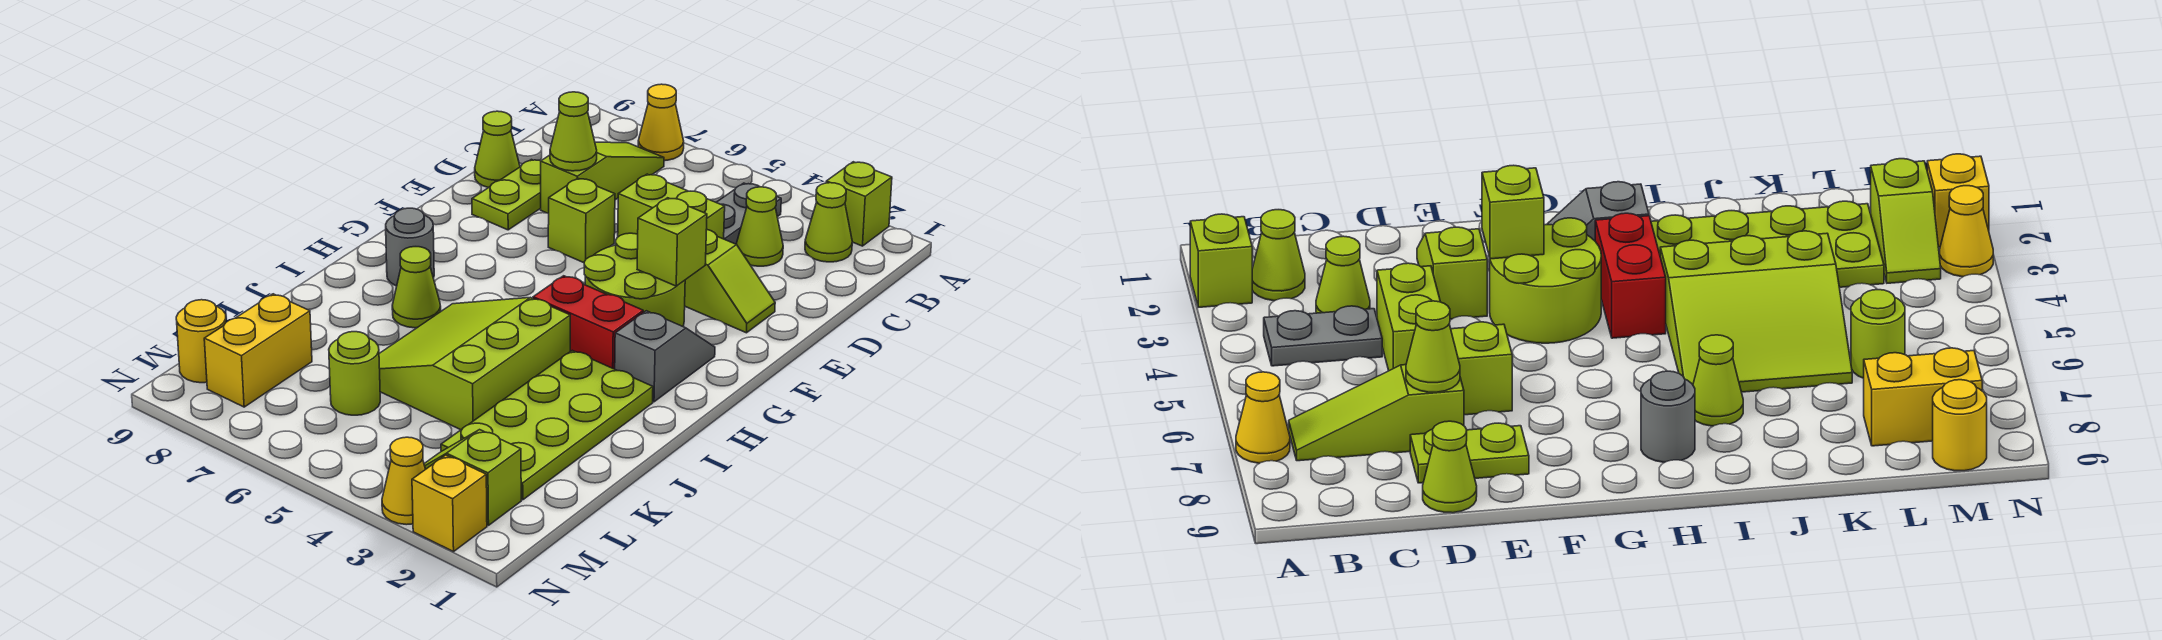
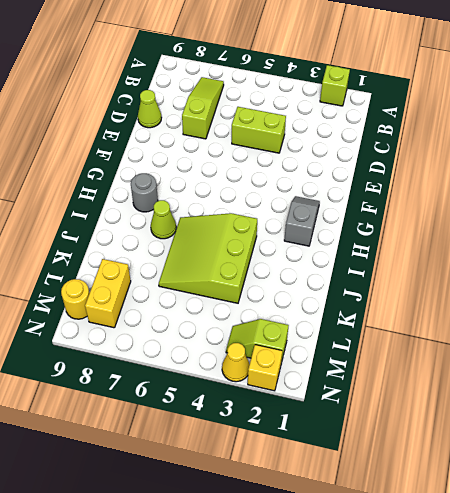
none -> yellow cone A7 level 1
none -> lime cone B2 level 1
none -> grey plate B4:C4 level 1

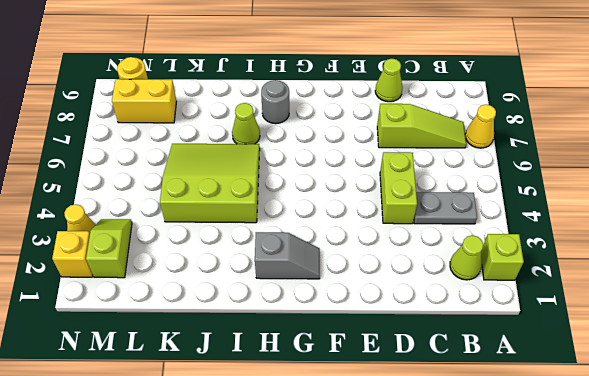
none -> lime cone C3 level 1
none -> lime plate D8:E8 level 1
none -> lime slope E2:E3 level 1 top 3

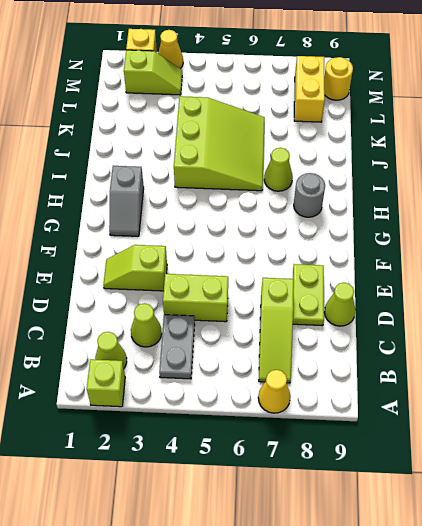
none -> lime brick E6 level 1
none -> lime round brick F3:G4 level 1
none -> red brick H3:H4 level 1

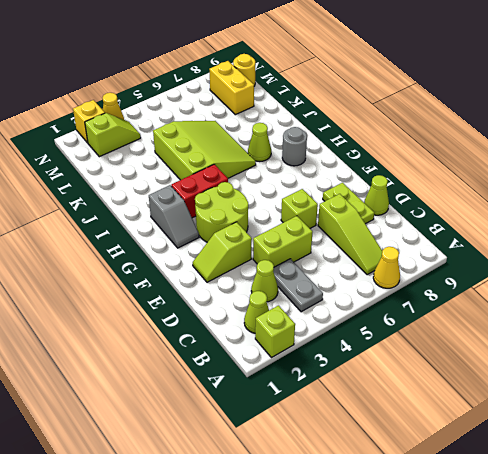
none -> lime plate I2:L3 level 1
none -> lime round brick L6 level 1
none -> lime cone D7 level 2

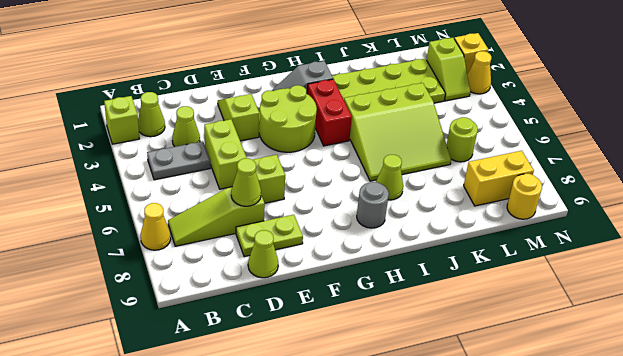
none -> lime brick F3 level 2

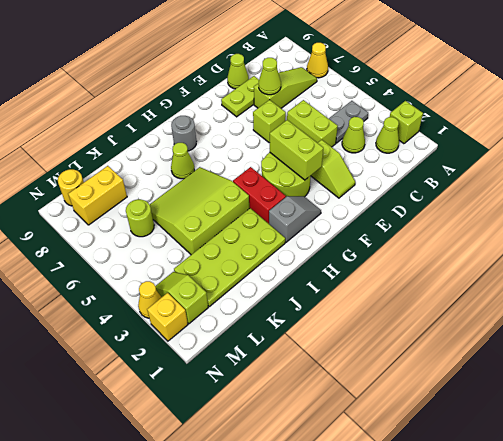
lime brick F3:F4 level 2 -> lime brick F3 level 2

